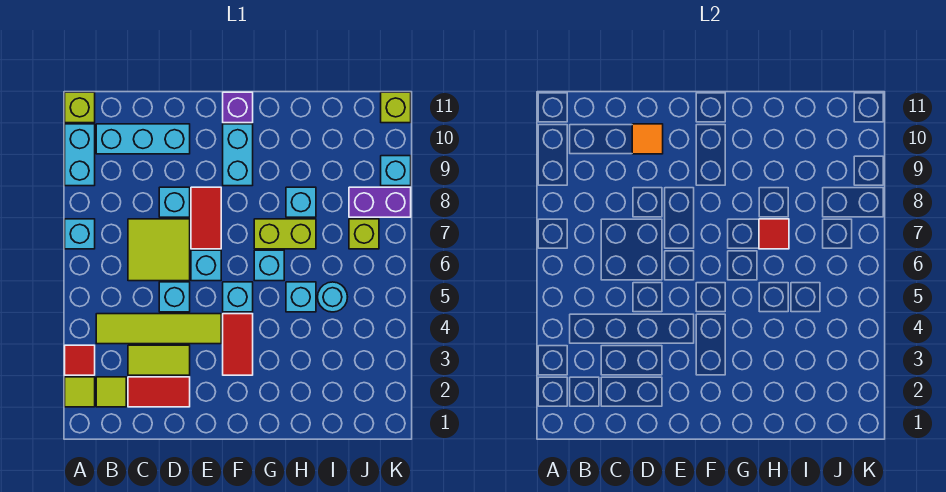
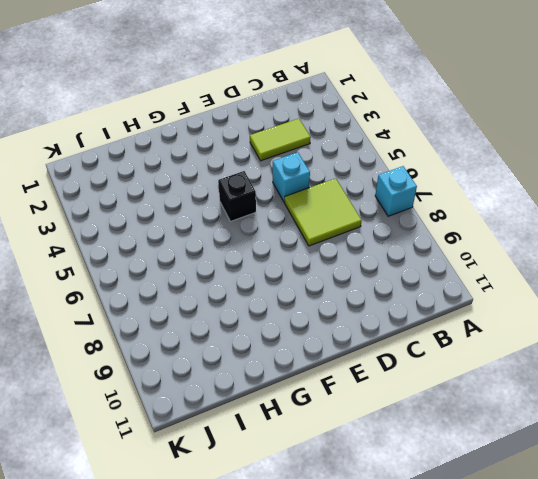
black brick F5 level 1 -> cyan brick F5 level 1
none -> lime tile A2 level 1
none -> red tile A3 level 1
none -> cyan brick A9:A10 level 1
none -> lime brick A11 level 1

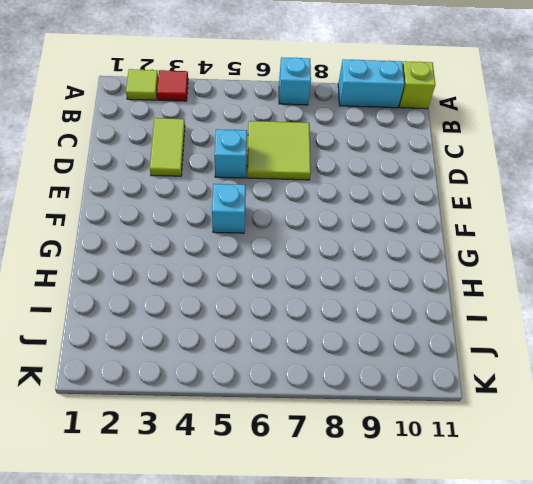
none -> lime tile B2 level 1
none -> lime tile B4:E4 level 1
none -> cyan brick B10:D10 level 1
none -> red tile C2:D2 level 1

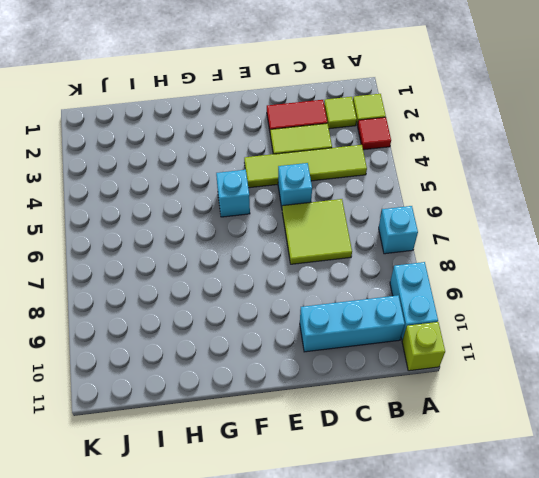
none -> cyan brick D8 level 1
none -> cyan brick E6 level 1
none -> red tile E7:E8 level 1
none -> red tile F3:F4 level 1

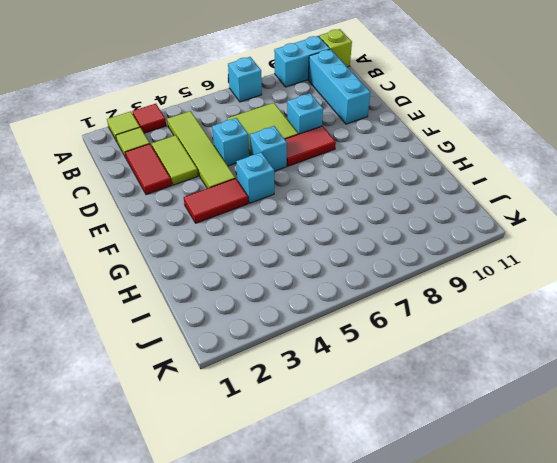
none -> cyan brick F9:F10 level 1
none -> purple brick F11 level 1
none -> cyan brick G6 level 1
none -> lime brick G7:H7 level 1

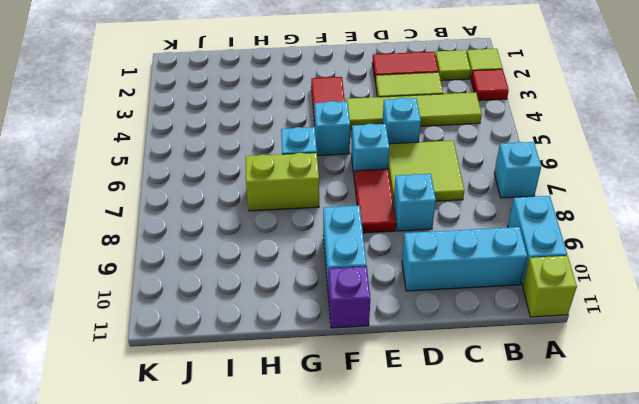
none -> cyan brick H5 level 1
none -> cyan brick H8 level 1
none -> cyan round brick I5 level 1
none -> lime brick J7 level 1

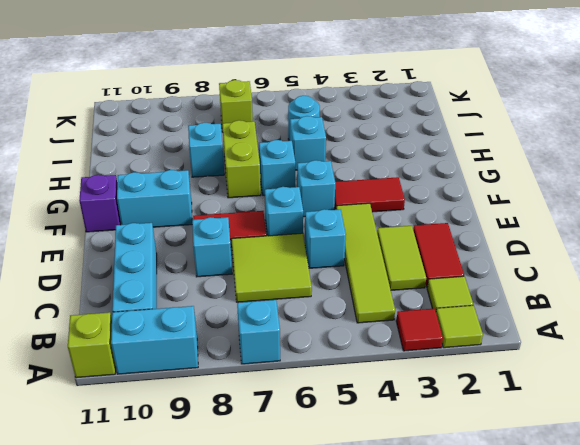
none -> purple brick J8:K8 level 1
none -> cyan brick K9 level 1
none -> lime brick K11 level 1
none -> orange tile D10 level 2

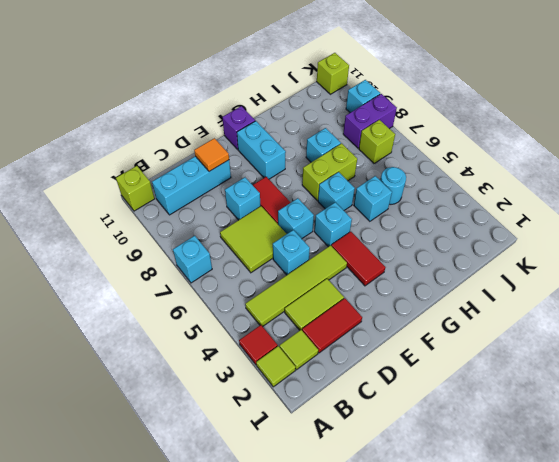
none -> cyan brick A9:A10 level 1
none -> red tile H7 level 2

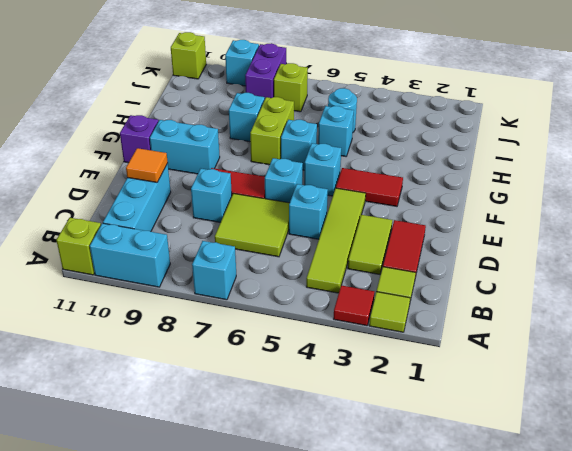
none -> red tile H7 level 2

